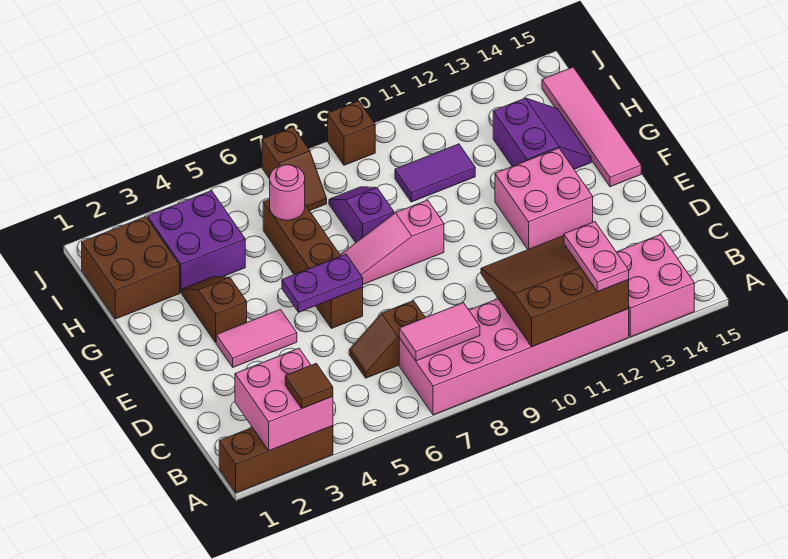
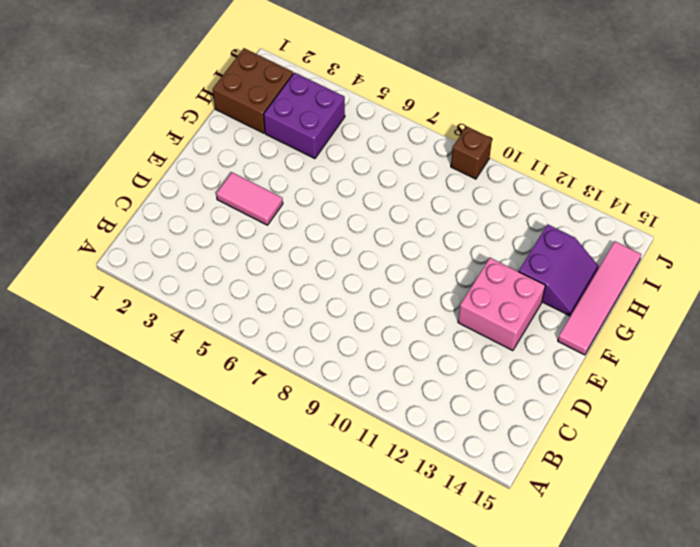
none -> brown brick A1:A3 level 1
none -> pink brick A7:B12 level 1
none -> pink brick A13:B14 level 1

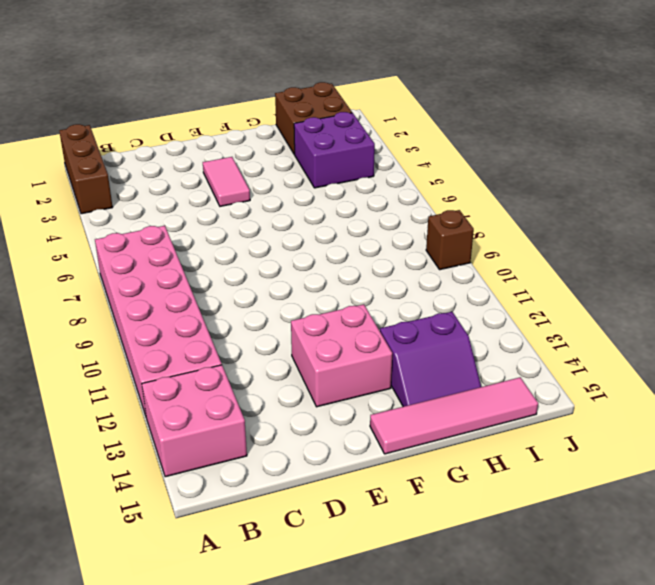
none -> brown slope C6:C7 level 1 top 7
none -> brown brick E6:H6 level 1
none -> brown slope F3:G3 level 1 top F

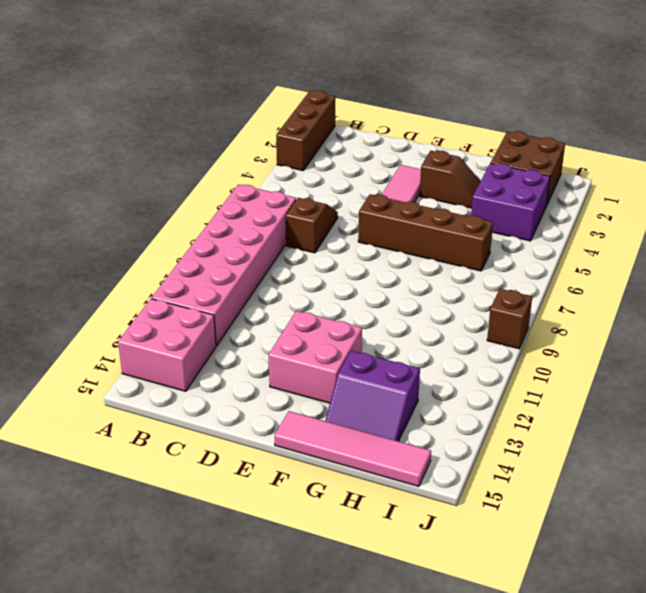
none -> pink slope F7:F9 level 1 top 9
none -> purple slope G8:H8 level 1 top G
none -> purple tile H10:H11 level 1

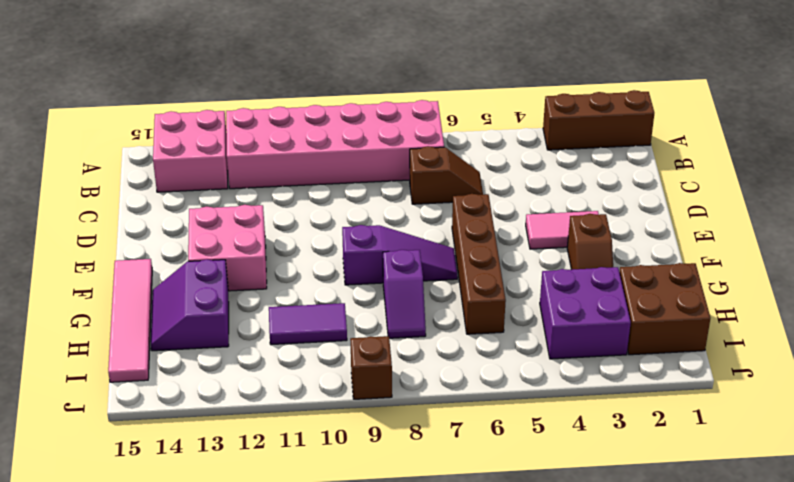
purple slope F7:F9 level 1 top 9 -> pink slope F7:F9 level 1 top 9
none -> brown slope I7:J7 level 1 top J
none -> pink brick A2:B3 level 2
none -> brown slope A10:C12 level 2 top A

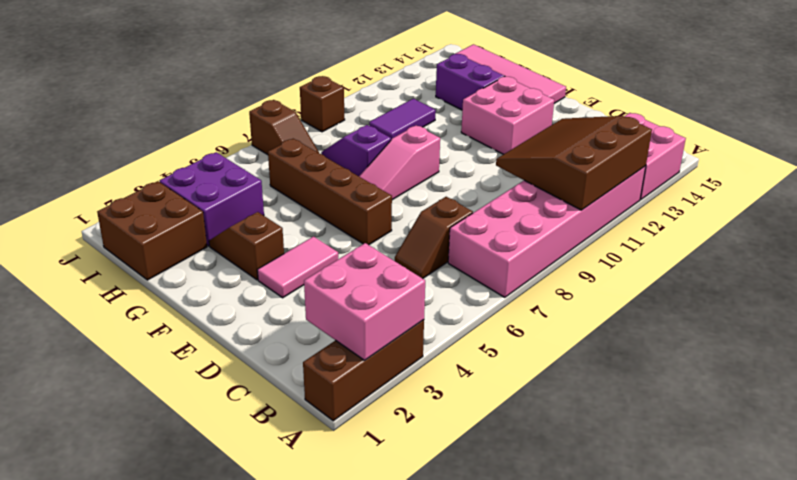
none -> pink tile B7:B8 level 2
none -> purple plate E5:E6 level 2
none -> pink round brick H6 level 2

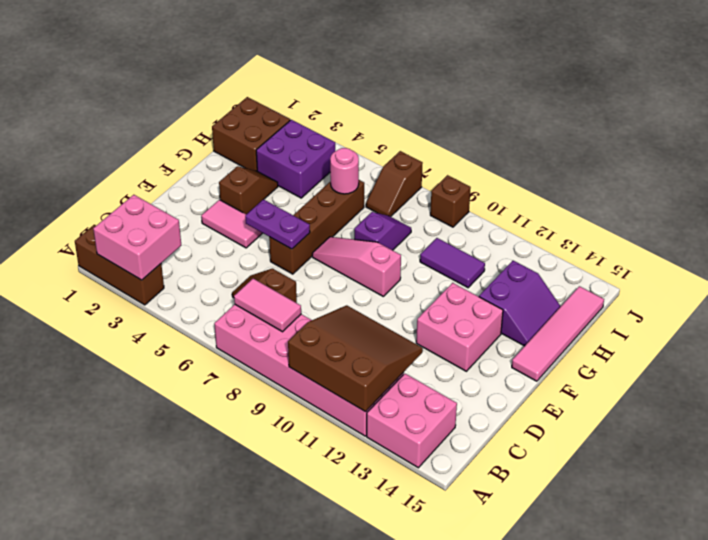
none -> brown tile A3 level 3
none -> pink plate A12:B12 level 3

